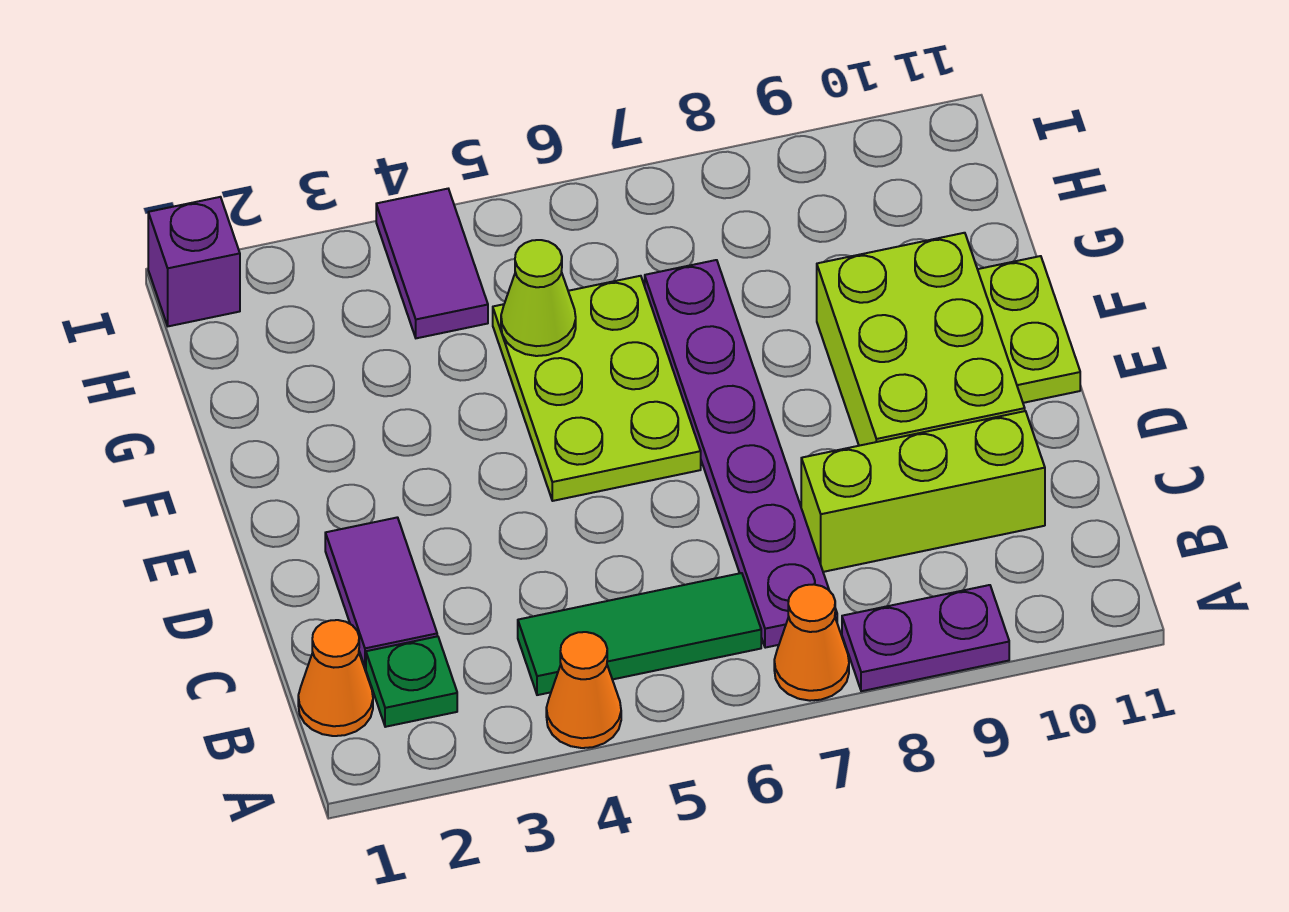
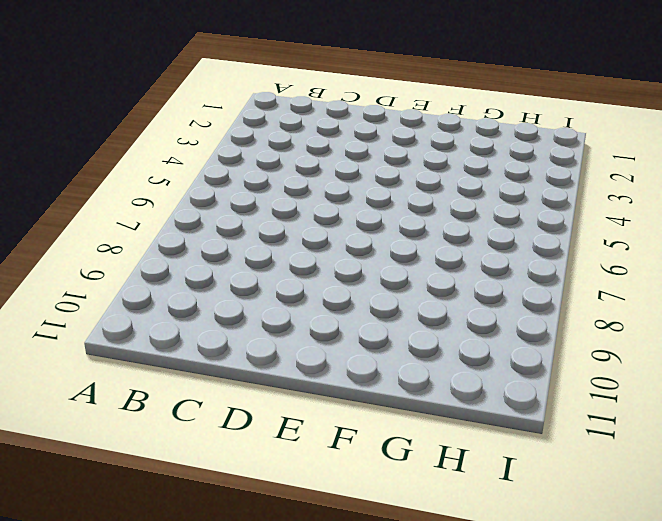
none -> orange cone A4 level 1
none -> orange cone A7 level 1
none -> purple plate A8:A9 level 1

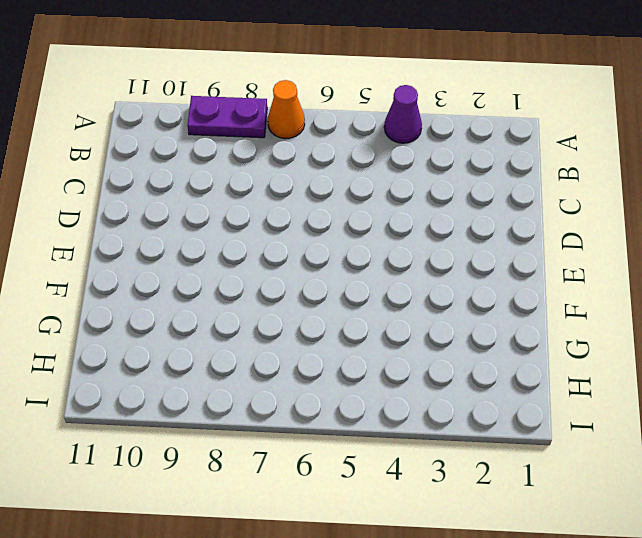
purple cone A4 level 1 -> orange cone A4 level 1
none -> orange cone B1 level 1
none -> green plate B2 level 1
none -> green tile B4:B6 level 1

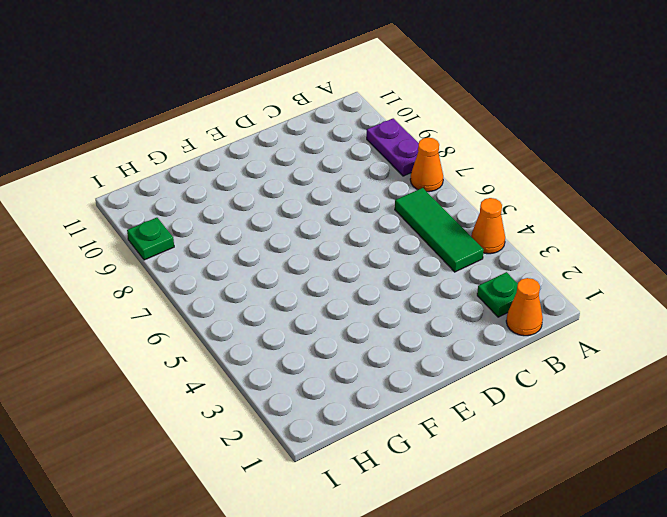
green plate I9 level 1 -> none
none -> purple plate B7:G7 level 1
none -> purple tile C2:D2 level 1
none -> lime brick C8:C10 level 1

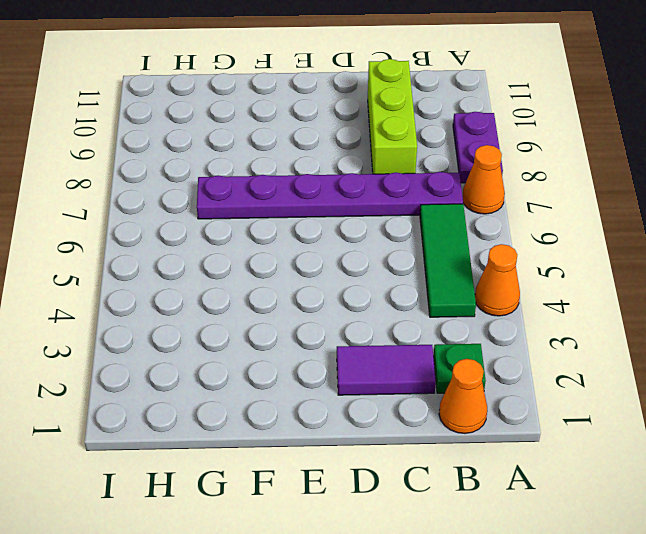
none -> lime brick D9:F10 level 1
none -> lime plate E5:G6 level 1
none -> lime plate E11:F11 level 1

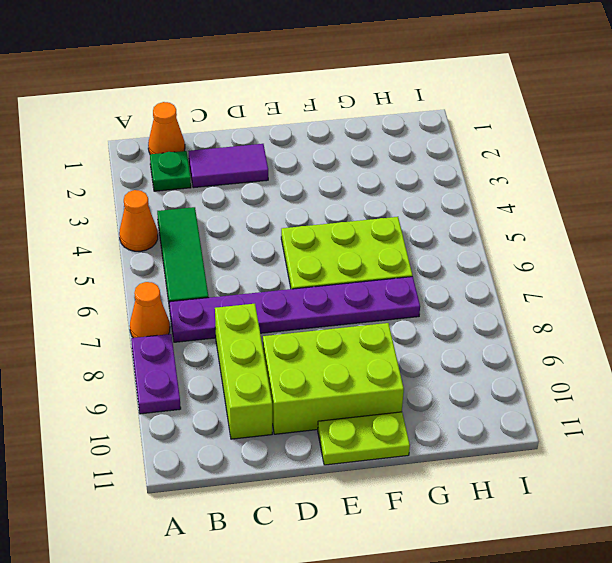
none -> purple tile H4:I4 level 1
none -> purple brick I1 level 1
none -> lime cone G5 level 2

